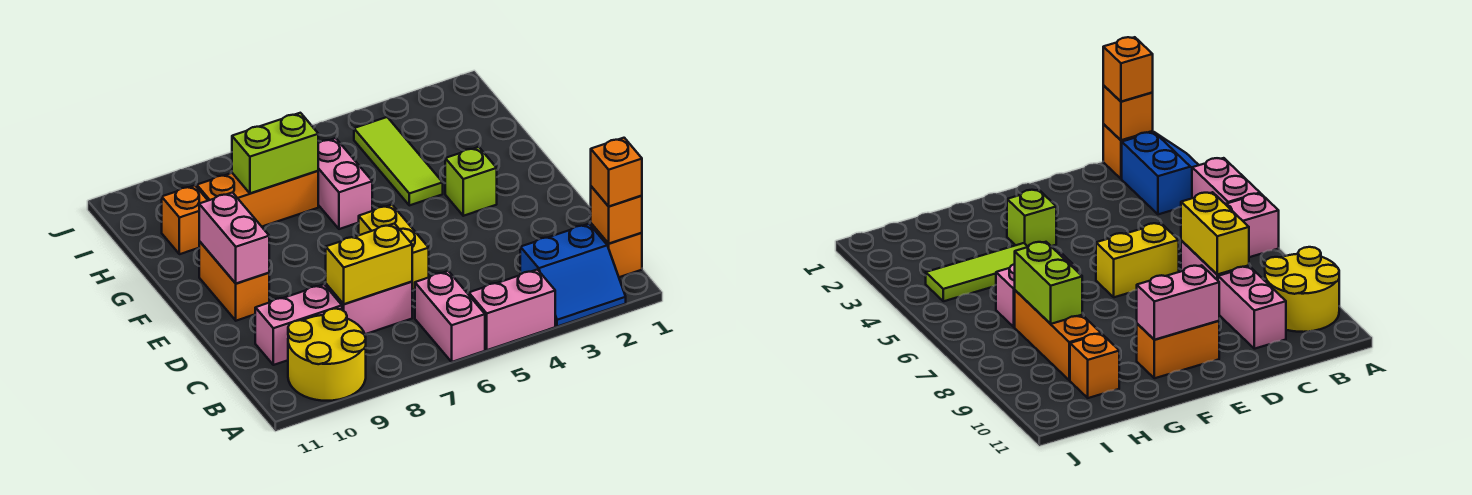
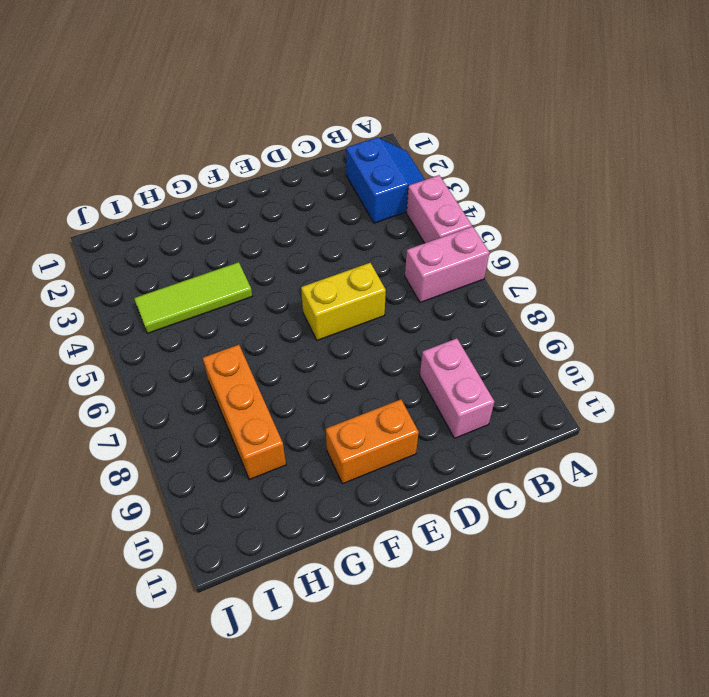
none -> yellow round brick A9:B10 level 1
none -> orange brick B1 level 1
none -> pink brick C7:C8 level 1

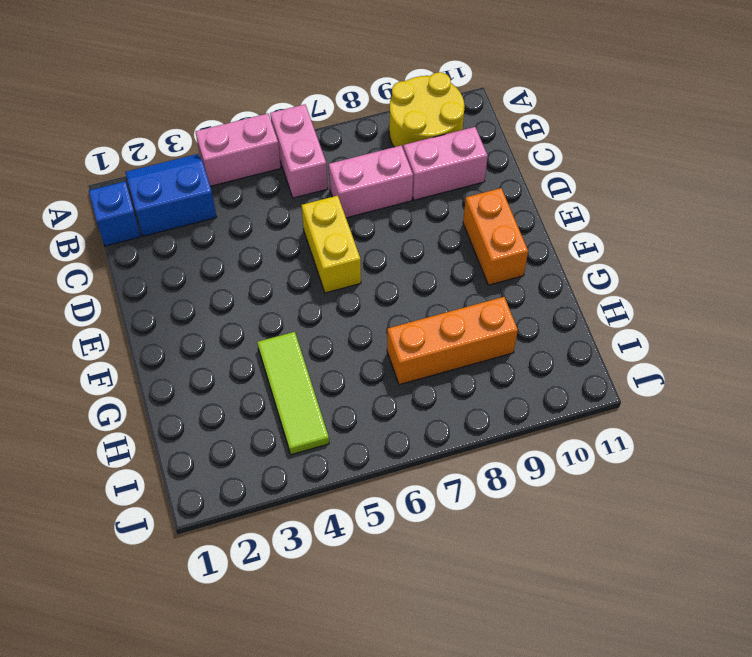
blue brick B1 level 1 -> orange brick B1 level 1
none -> lime brick F3 level 1
none -> pink brick G6:H6 level 1
none -> orange brick H10 level 1

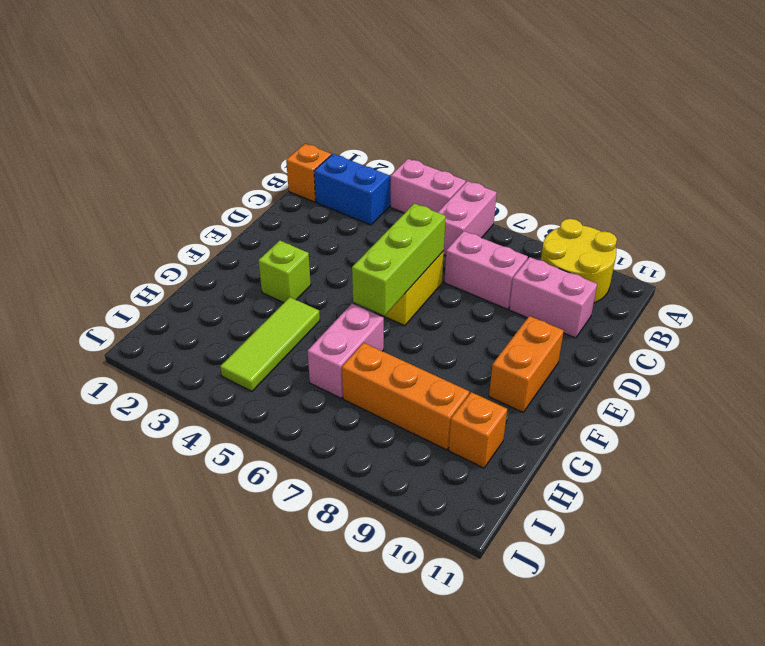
lime brick D6:F6 level 2 -> none
none -> orange brick B1 level 2
none -> yellow brick C7:C8 level 2
none -> pink brick E10:F10 level 2

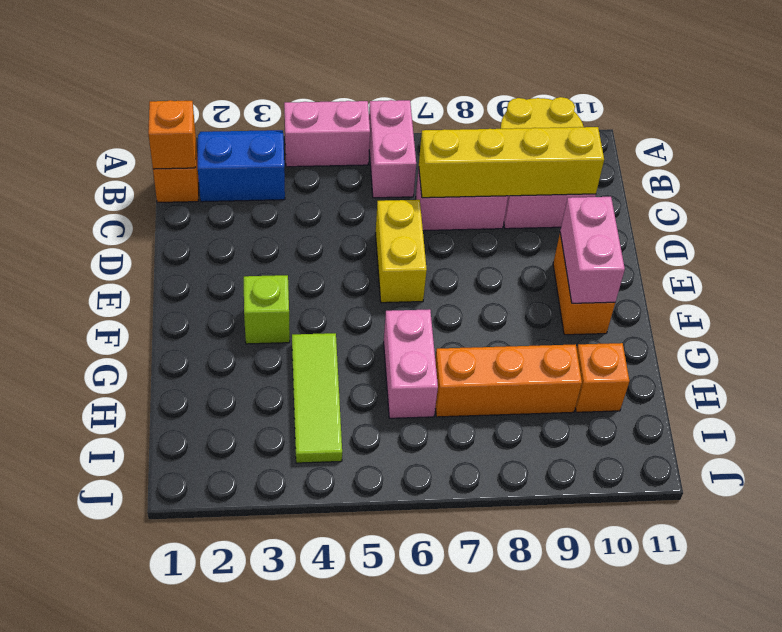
yellow brick C7:C10 level 2 -> yellow brick C7:C8 level 2
none -> lime brick H7:H8 level 2
none -> orange brick B1 level 3

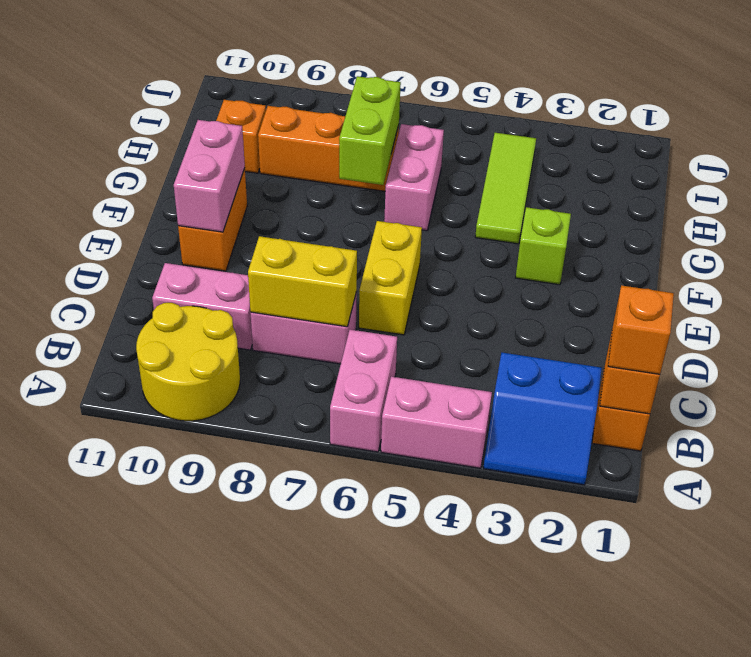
lime brick G7:H7 level 2 -> lime brick H7:H8 level 2

